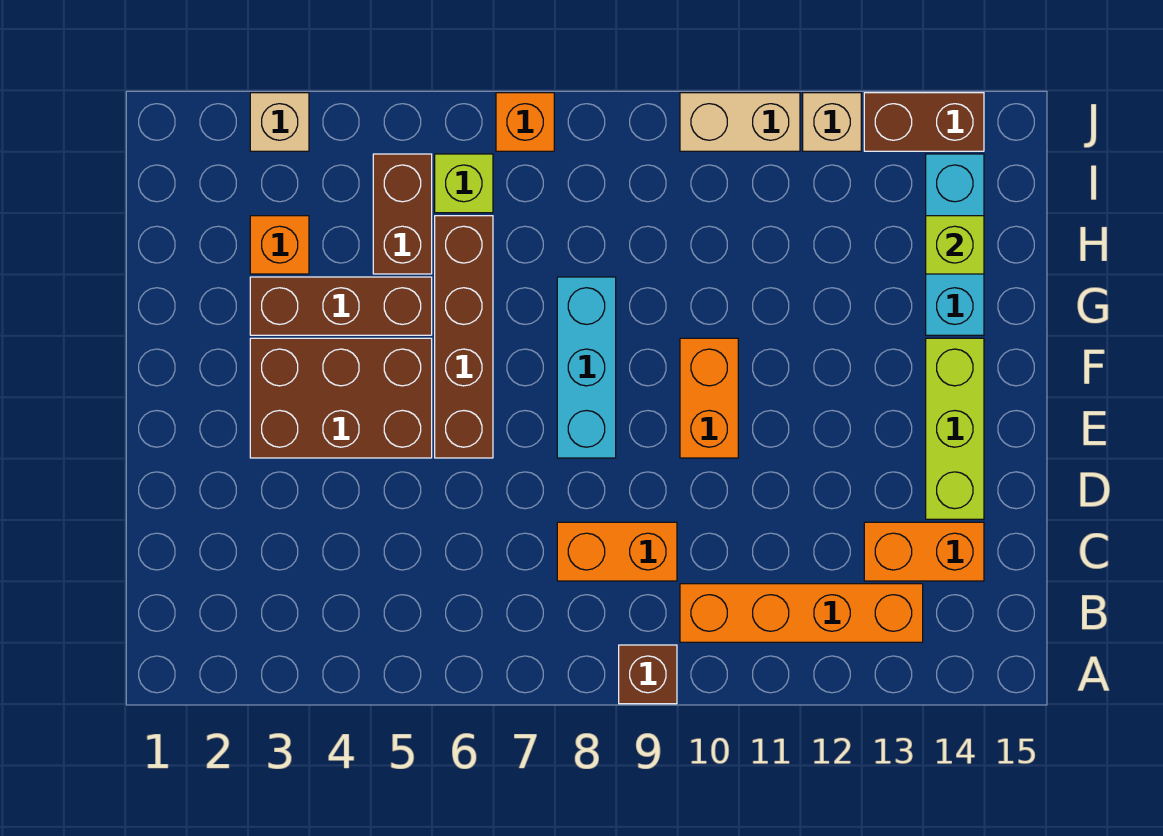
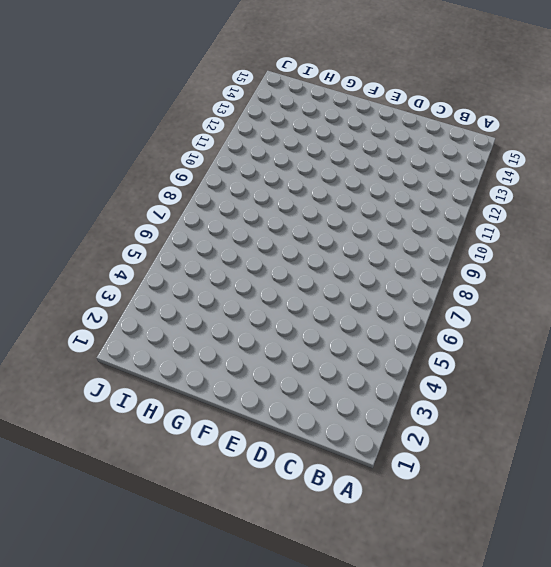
none -> brown brick A9 level 1
none -> orange brick B10:B13 level 1
none -> orange brick C8:C9 level 1

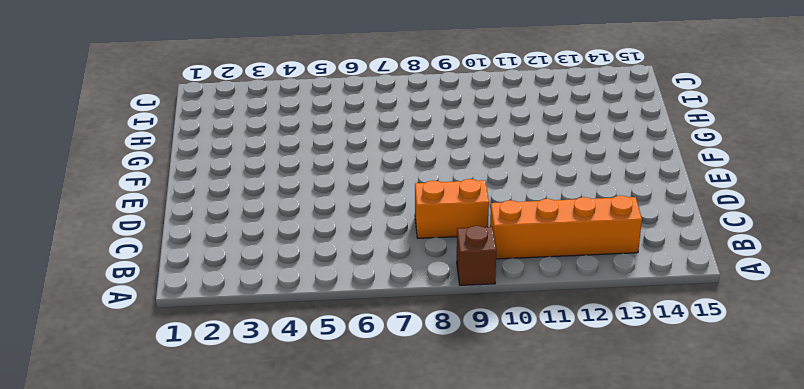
none -> orange brick C13:C14 level 1
none -> lime brick D14:F14 level 1
none -> brown brick E3:F5 level 1

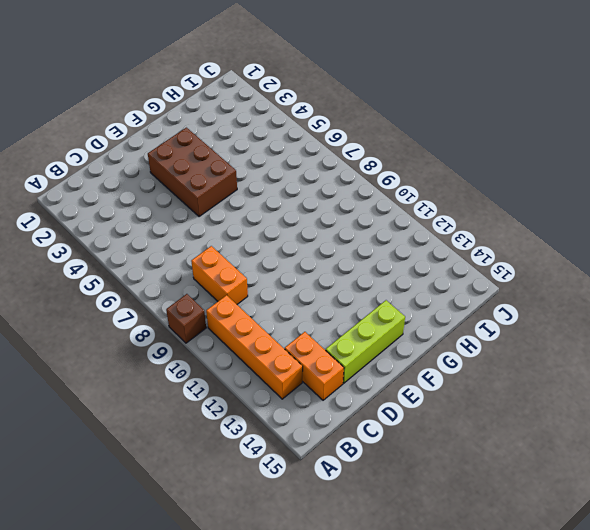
none -> brown brick E6:H6 level 1
none -> cyan brick E8:G8 level 1
none -> orange brick E10:F10 level 1

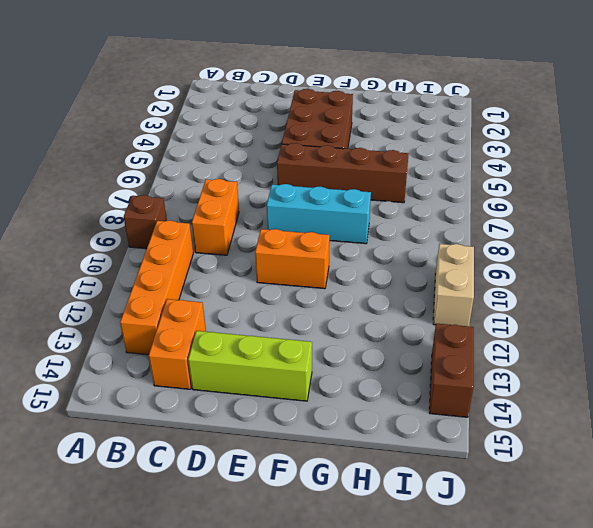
none -> brown brick G3:G5 level 1
none -> cyan brick G14:I14 level 1
none -> orange brick H3 level 1

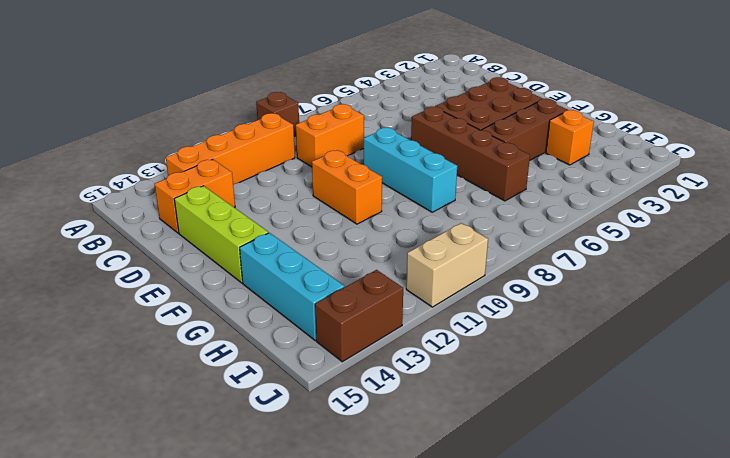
none -> brown brick H5:I5 level 1
none -> lime brick I6 level 1
none -> tan brick J3 level 1

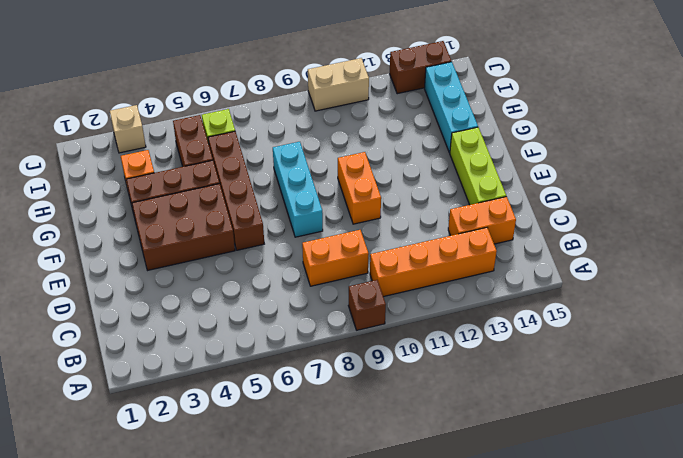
none -> orange brick J7 level 1
none -> tan brick J12 level 1
none -> lime brick H14 level 2

